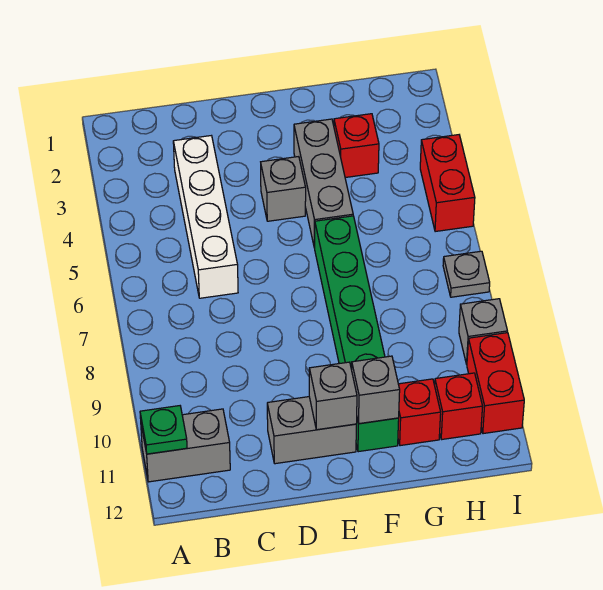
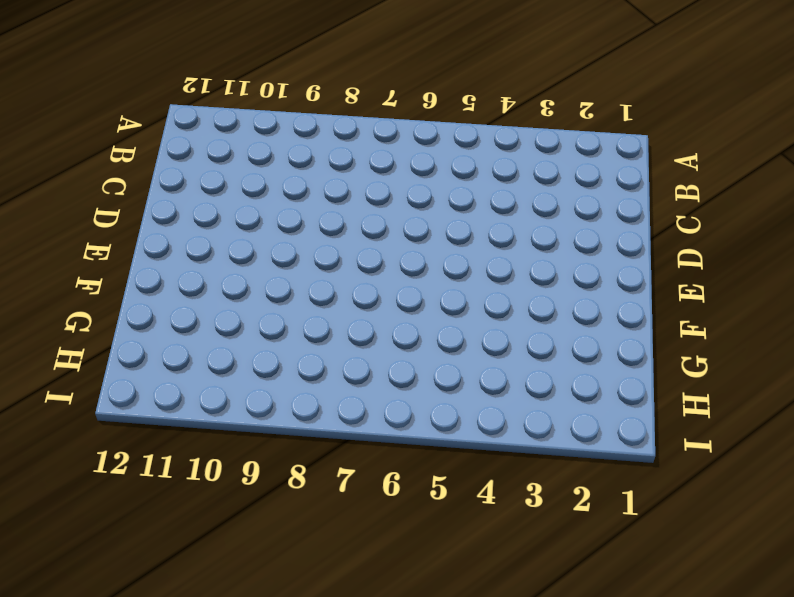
none -> grey brick A11:B11 level 1
none -> white brick C3:C6 level 1
none -> grey brick D11:E11 level 1

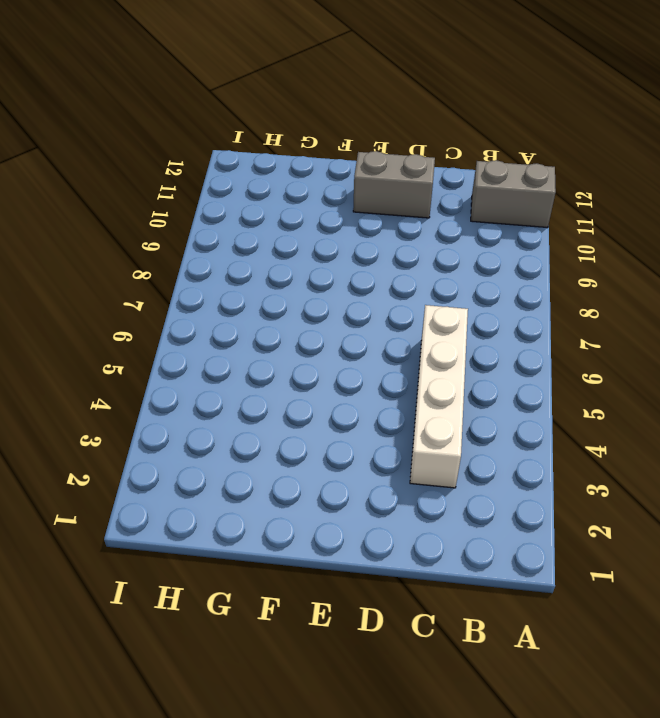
none -> grey brick E4 level 1
none -> grey brick F3:F5 level 1
none -> green brick F6:F11 level 1

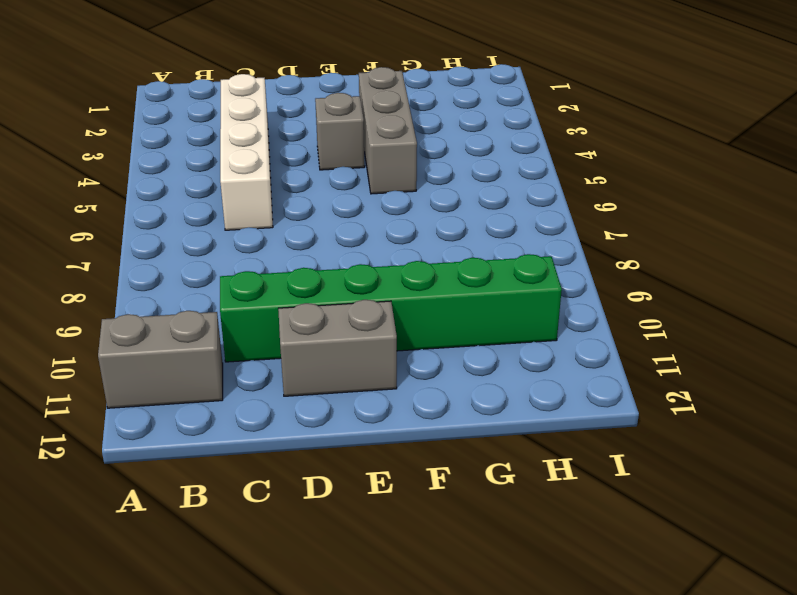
green brick C10:H10 level 1 -> green brick F6:F11 level 1
none -> red brick G3 level 1
none -> red brick G11 level 1
none -> red brick H11 level 1

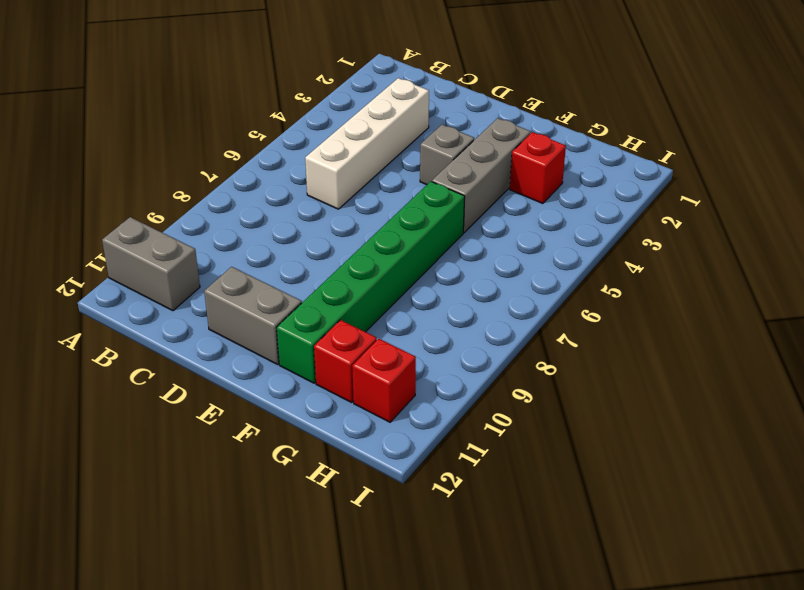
none -> red brick I4:I5 level 1
none -> grey plate I7 level 1
none -> grey brick I9 level 1

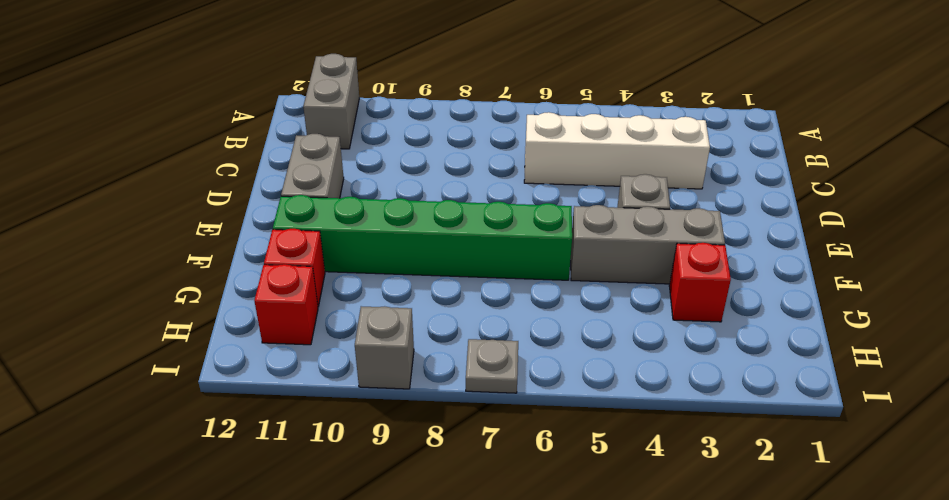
none -> red brick I4:I5 level 1
none -> red brick I10:I11 level 1
none -> green plate A11 level 2

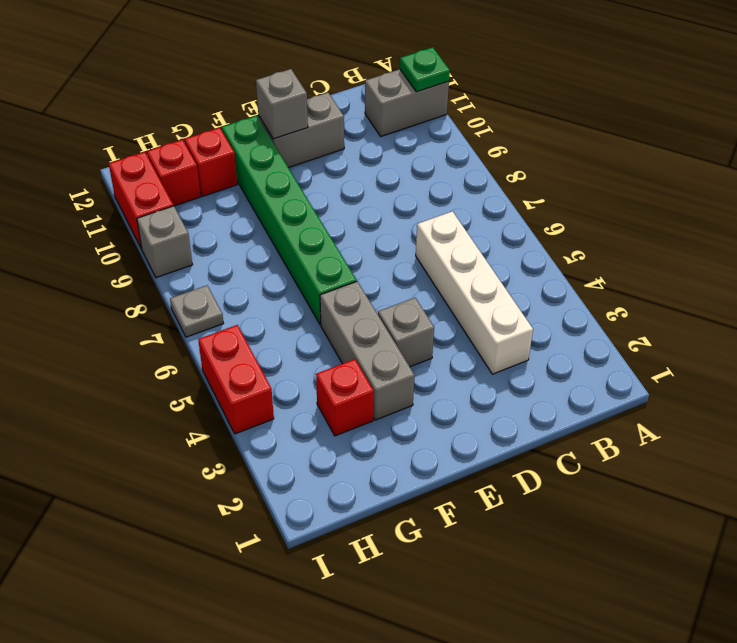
none -> grey brick F11 level 2

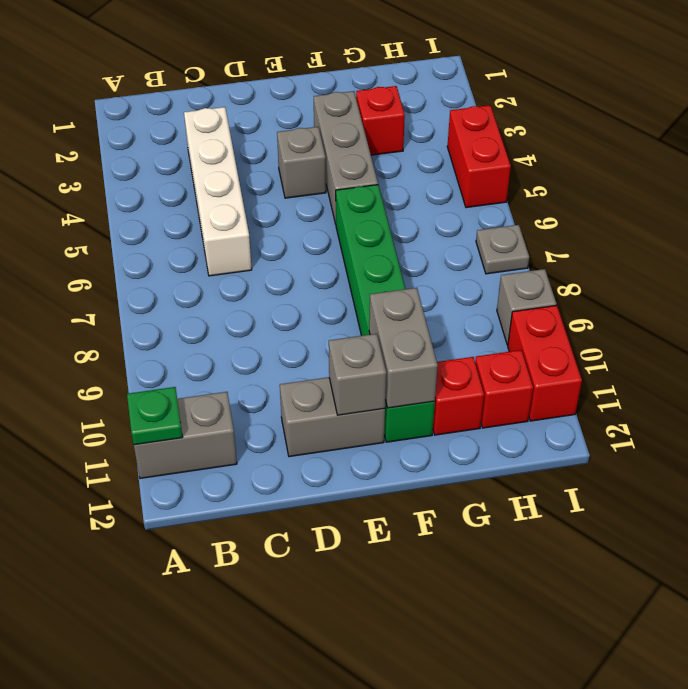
grey brick F10:F11 level 2 -> grey brick F11 level 2

